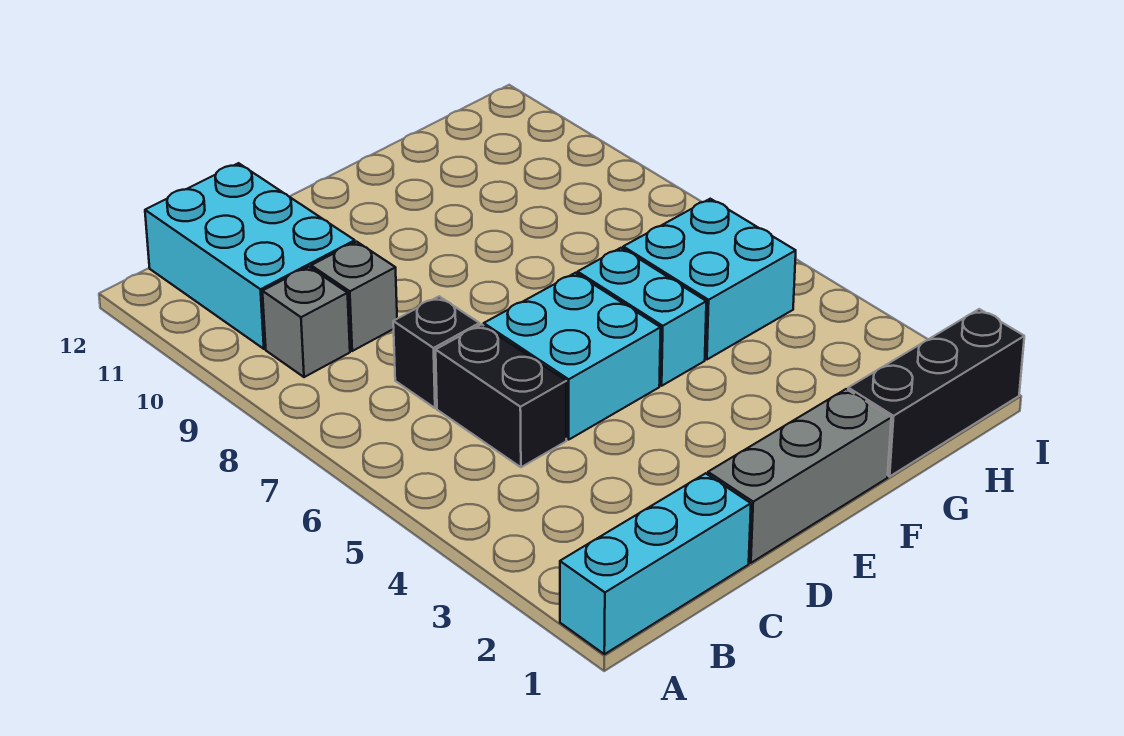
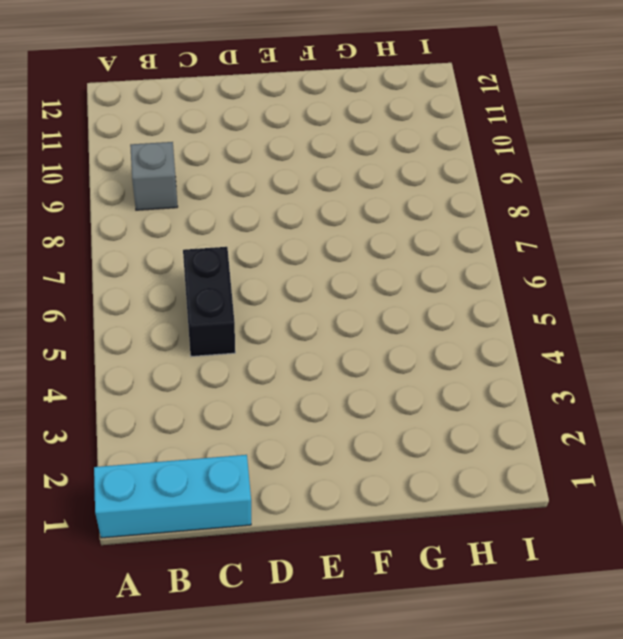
none -> cyan brick B10:C12 level 1
none -> black brick C7 level 1

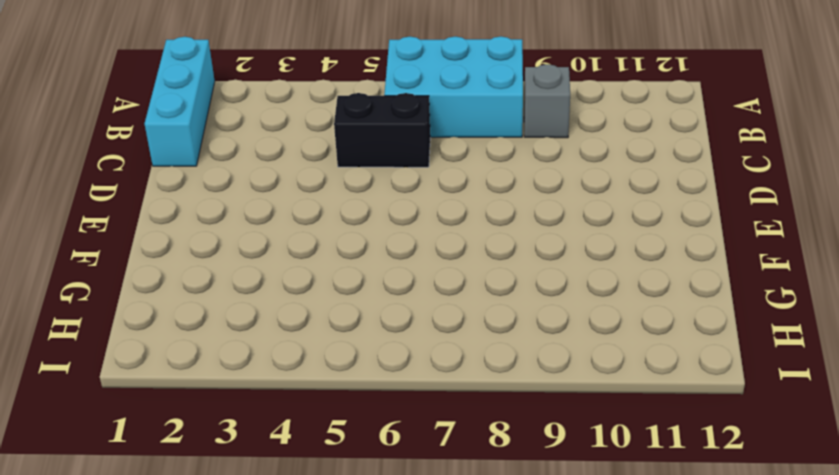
cyan brick A6:B8 level 1 -> cyan brick B10:C12 level 1
none -> black brick C7 level 1
none -> grey brick C9 level 1

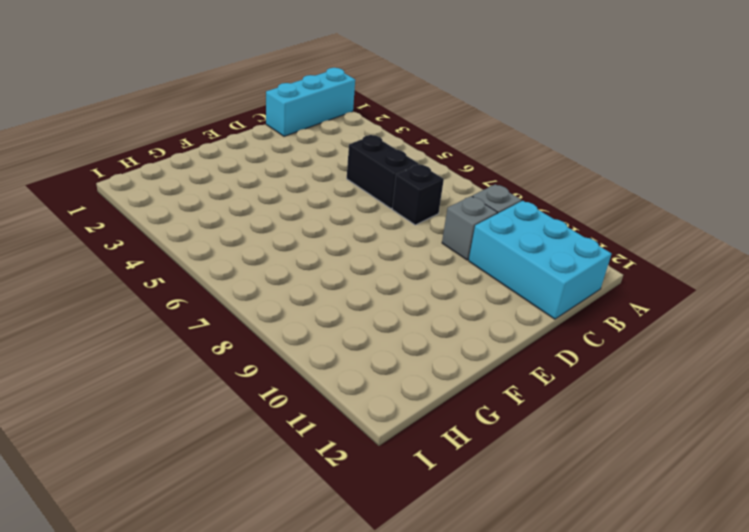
none -> grey brick D1:F1 level 1
none -> cyan brick D5:E6 level 1

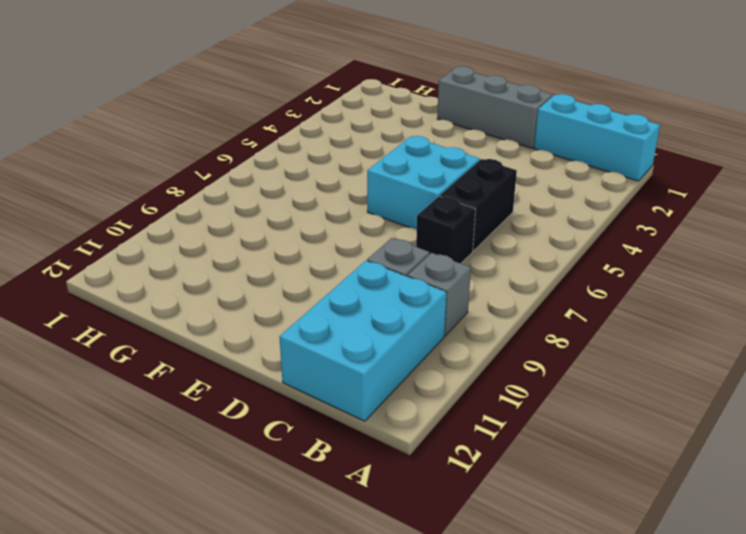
none -> cyan brick F5:F6 level 1
none -> black brick G1:I1 level 1

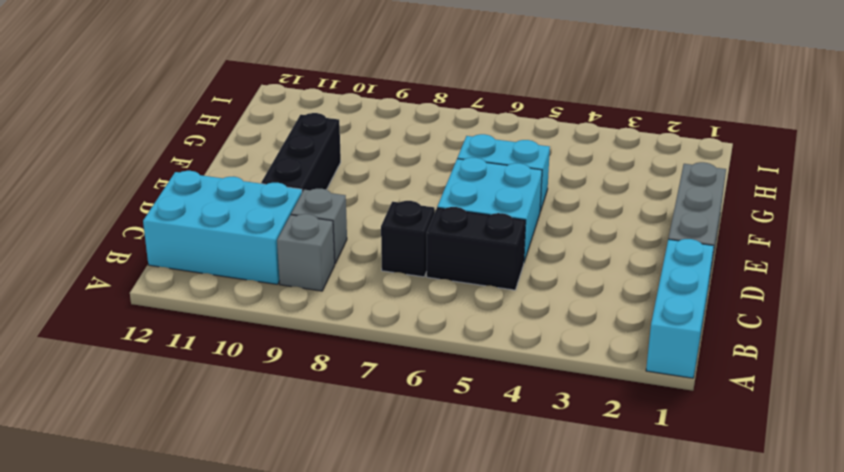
black brick D10:F10 level 1 -> black brick G1:I1 level 1
none -> cyan brick G5:H6 level 1

